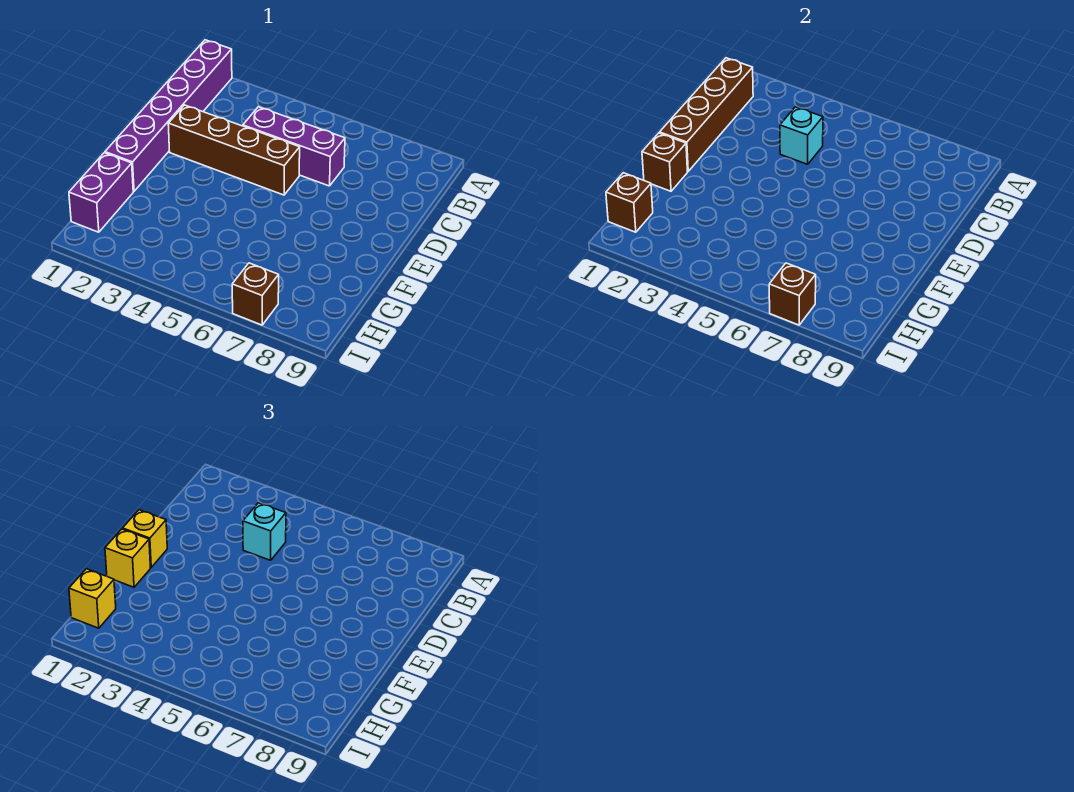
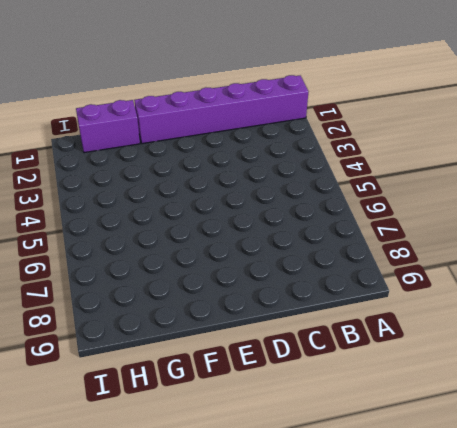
none -> purple brick C4:C6 level 1
none -> brown brick D2:D5 level 1
none -> brown brick I7 level 1

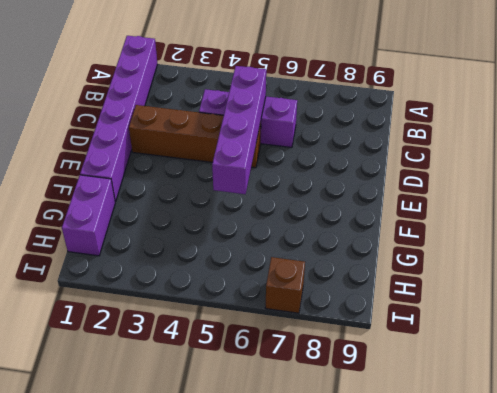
purple brick C5:F5 level 2 -> none
none -> brown brick B1:E1 level 2
none -> cyan brick C4 level 2
none -> brown brick F1 level 2

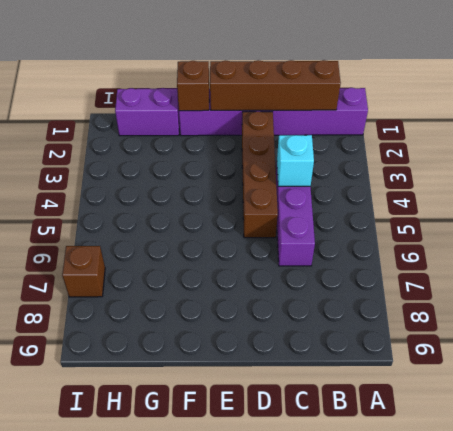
none -> brown brick H1 level 2
none -> brown brick I7 level 2
none -> cyan brick C4 level 3

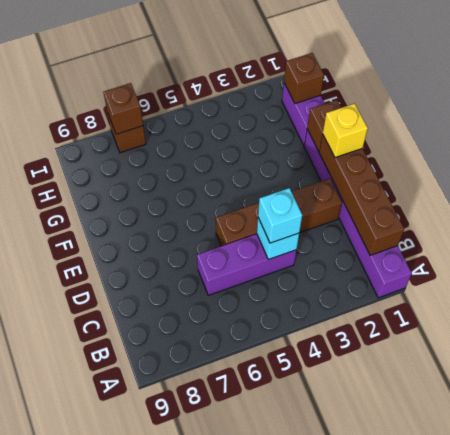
none -> yellow brick F1 level 3
none -> yellow brick H1 level 3

